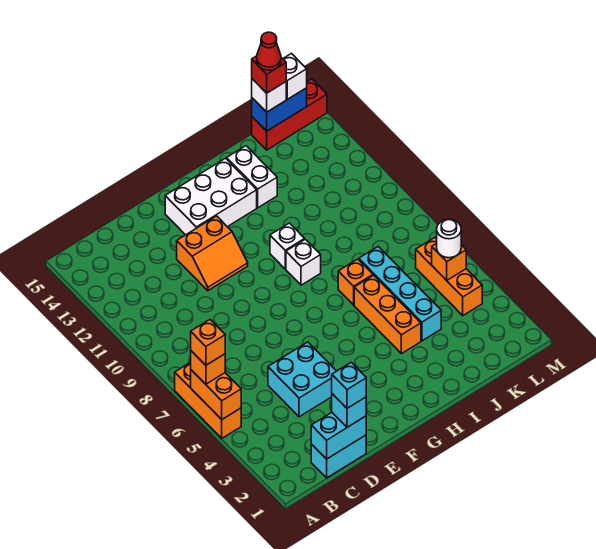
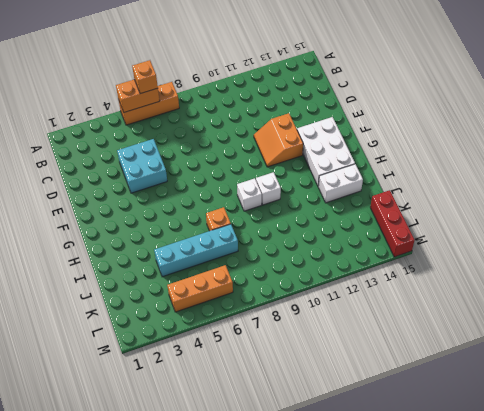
none -> cyan brick C1:D1 level 1
none -> orange brick I4:I6 level 1
none -> cyan brick C1:D1 level 2

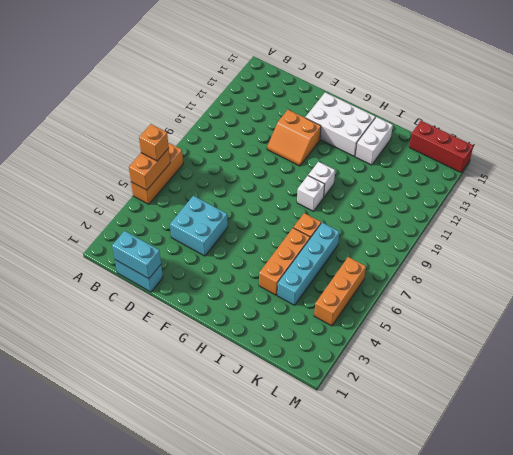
none -> blue brick K15:L15 level 2
none -> orange brick L5 level 2
none -> cyan brick D1 level 3

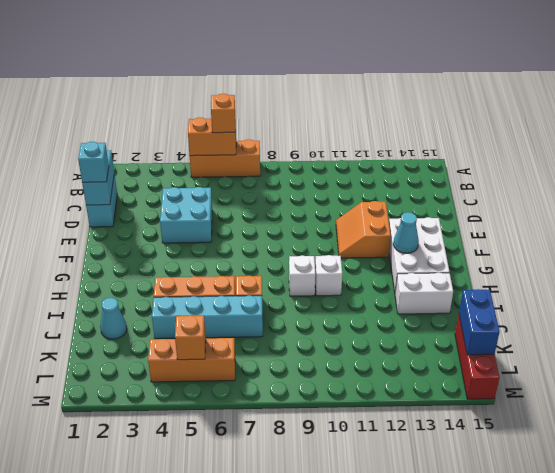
cyan cone G13 level 2 -> none
cyan cone J2 level 1 -> none
none -> white brick K15 level 3
none -> white round brick L5 level 3
none -> white brick L15 level 3

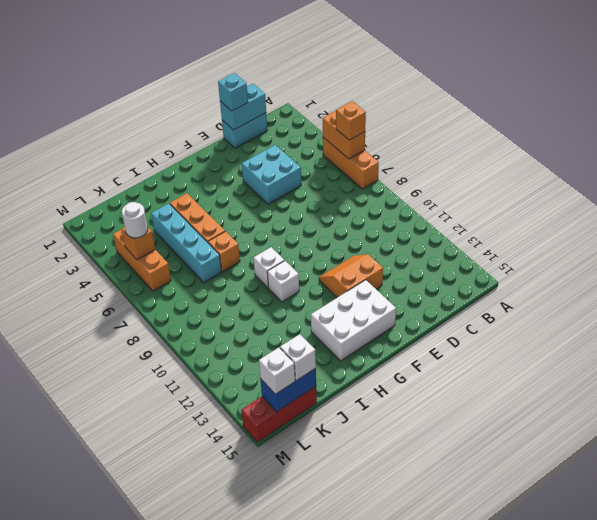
none -> white brick I13:I14 level 1
none -> orange brick A6 level 4
none -> cyan brick D1 level 4

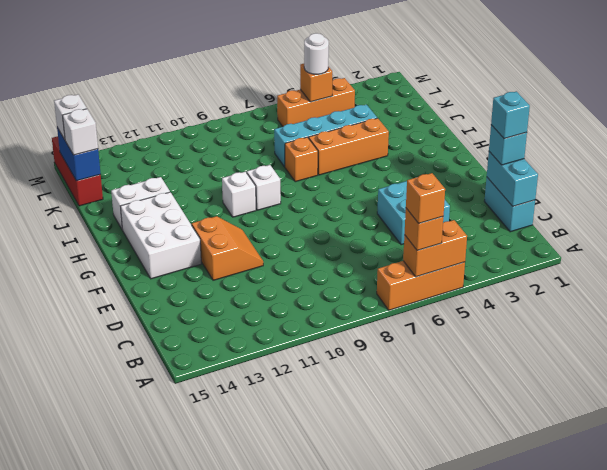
none -> red brick K15 level 4
none -> red cone K15 level 5

